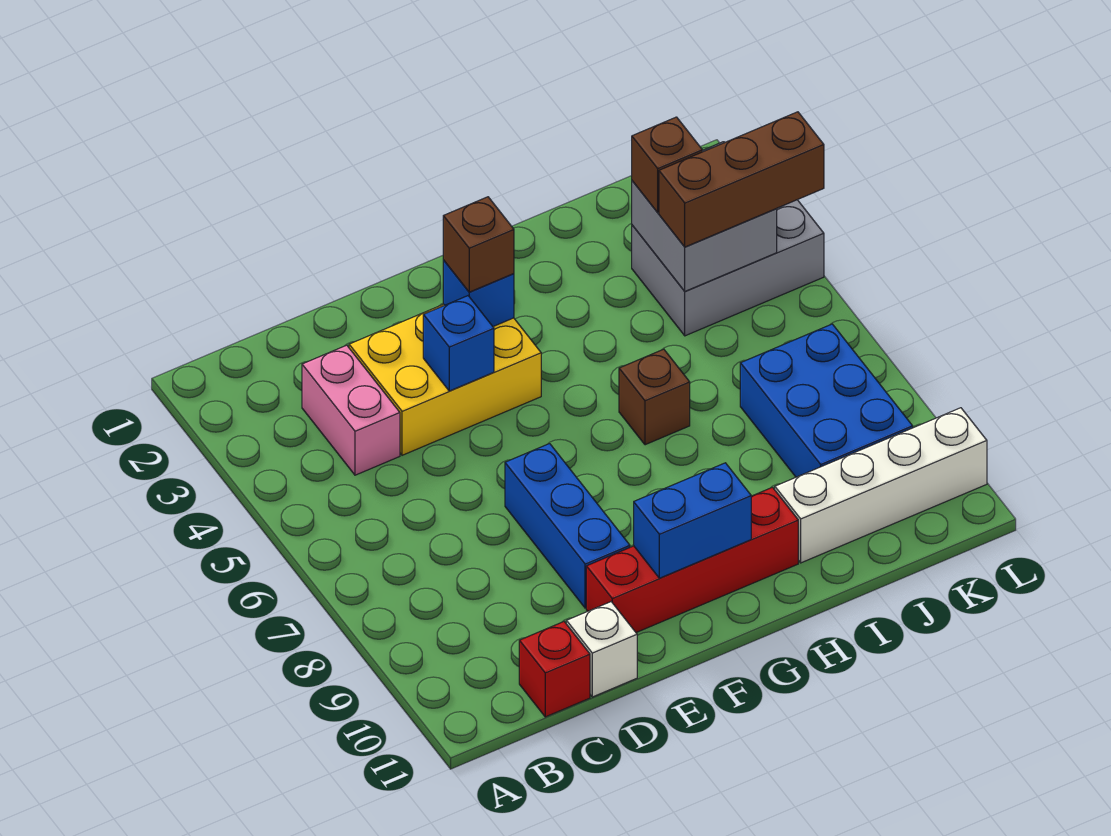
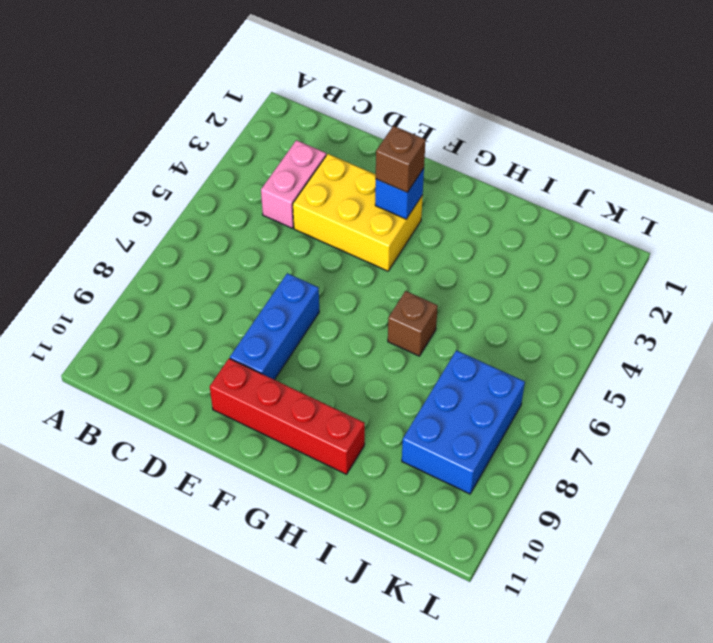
none -> red brick C11 level 1
none -> white brick D11 level 1
none -> white brick I10:L10 level 1

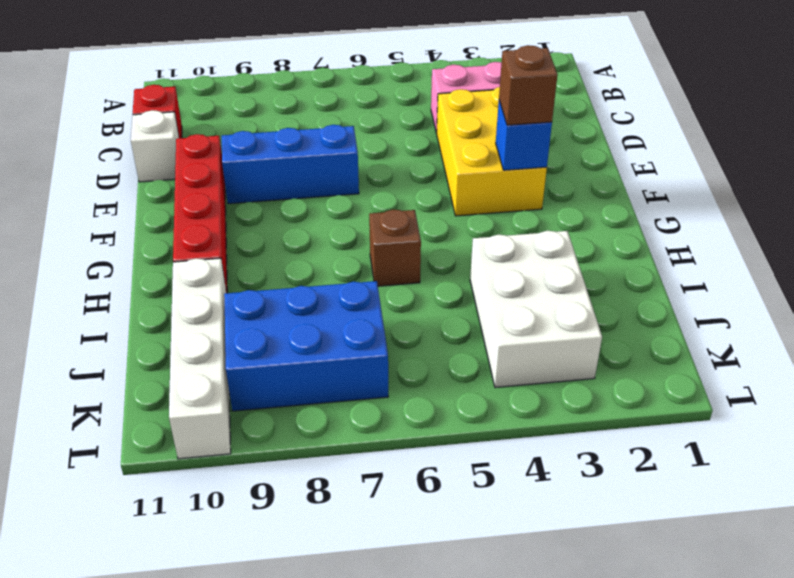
white brick I3:K4 level 1 -> grey brick J3:L4 level 1
none -> blue brick E4 level 2
none -> blue brick F10:G10 level 2
none -> grey brick J3:K4 level 2

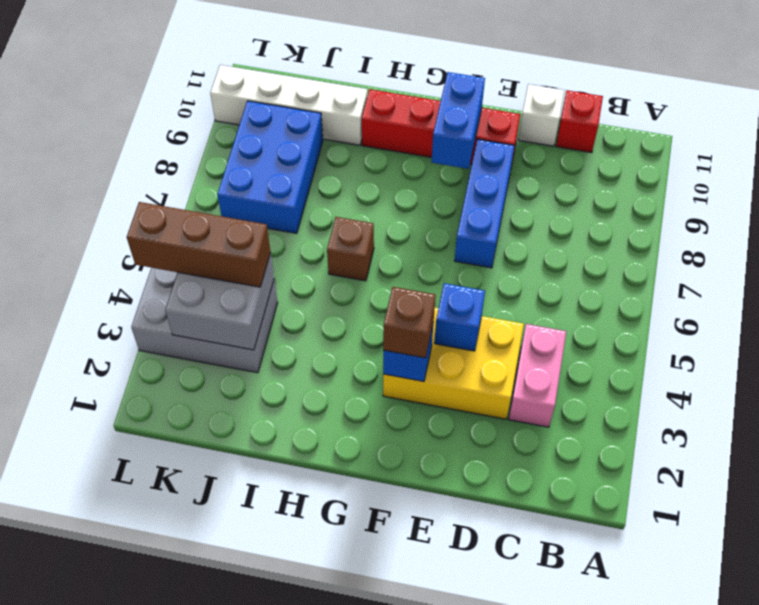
blue brick F9:F10 level 2 -> blue brick F10:G10 level 2
none -> brown brick J3 level 3

